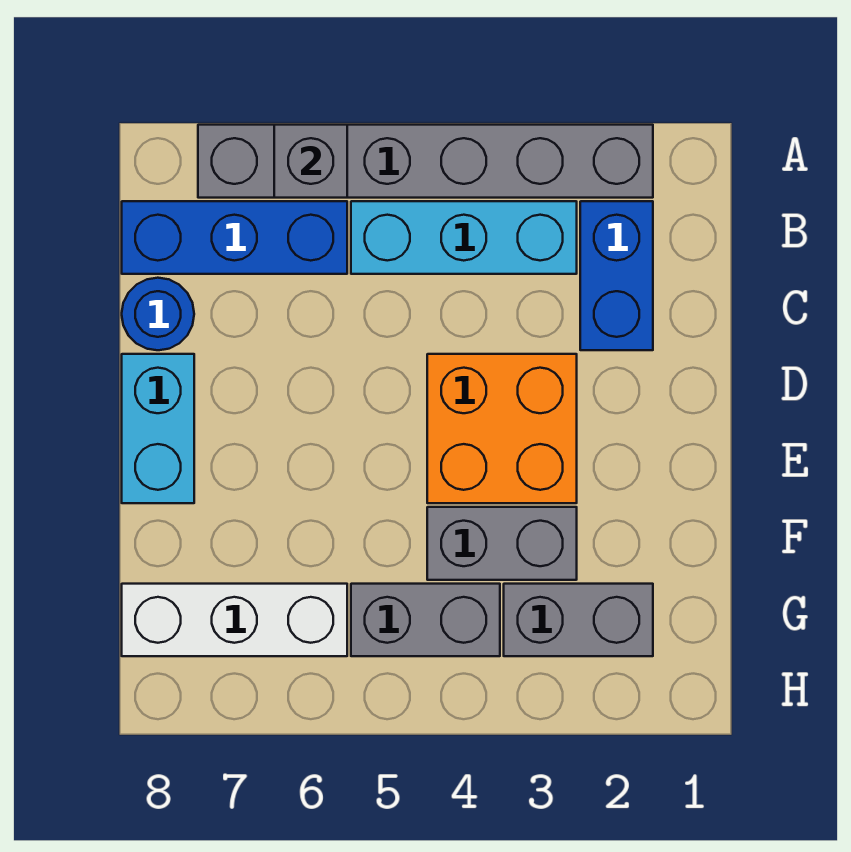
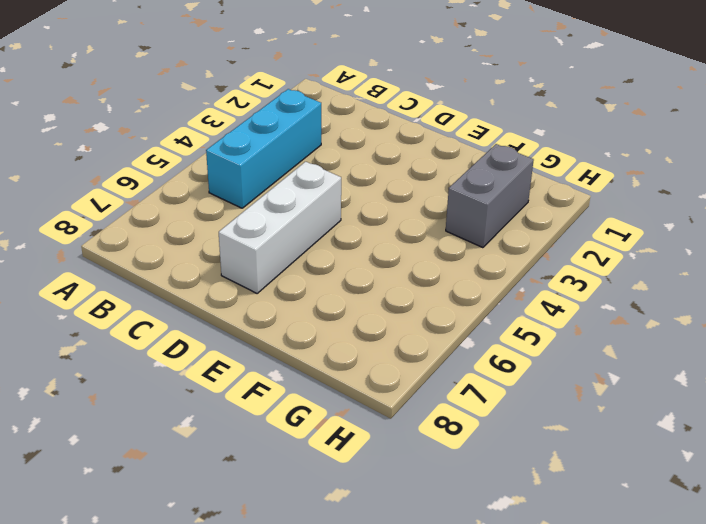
white brick D5:D7 level 1 -> white brick G6:G8 level 1
none -> grey brick A2:A7 level 1
none -> blue brick B2:C2 level 1
none -> blue brick B6:B8 level 1

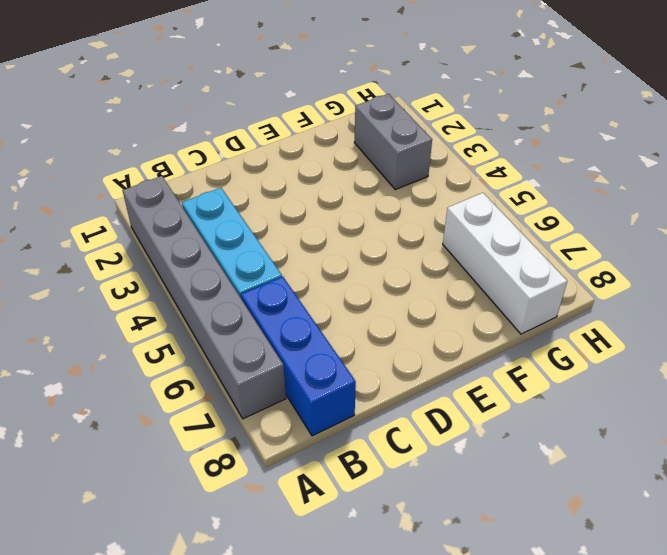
none -> blue brick B2:C2 level 1
none -> blue round brick C8 level 1
none -> orange brick D3:E4 level 1

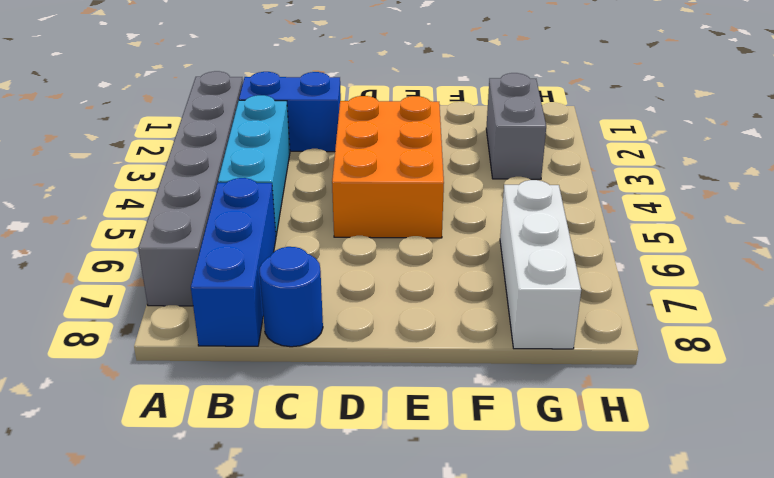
orange brick D3:E5 level 1 -> orange brick D3:E4 level 1
none -> cyan brick D8:E8 level 1
none -> grey brick F3:F4 level 1
none -> grey brick G4:G5 level 1

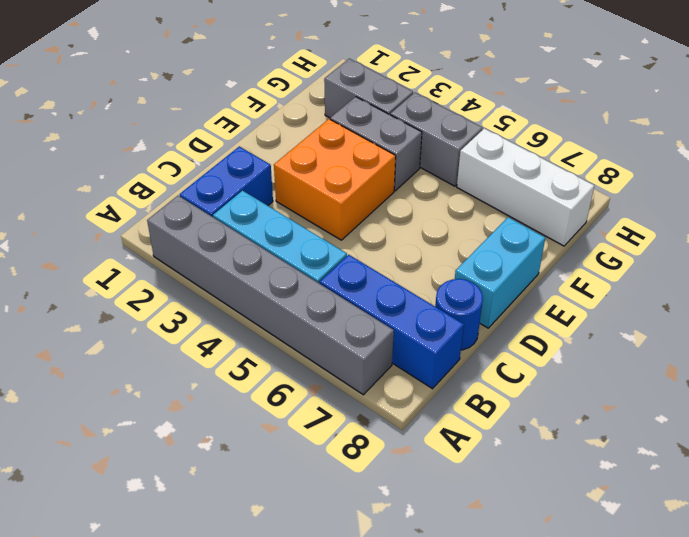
none -> grey brick A6 level 2

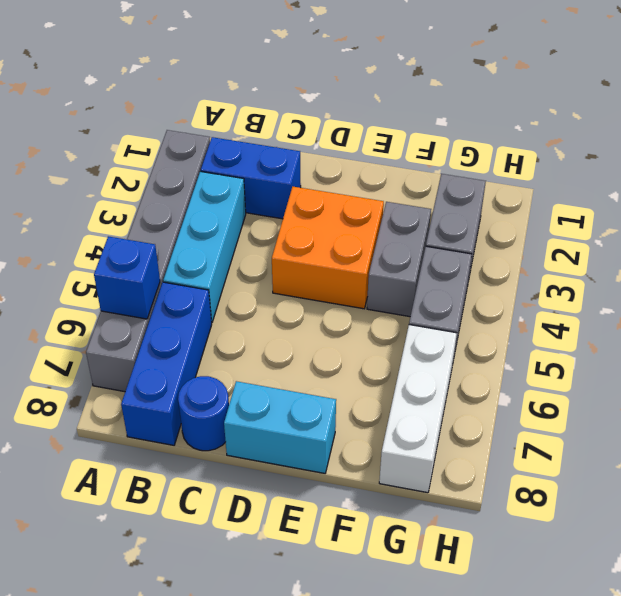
blue brick A6 level 2 -> grey brick A6 level 2

